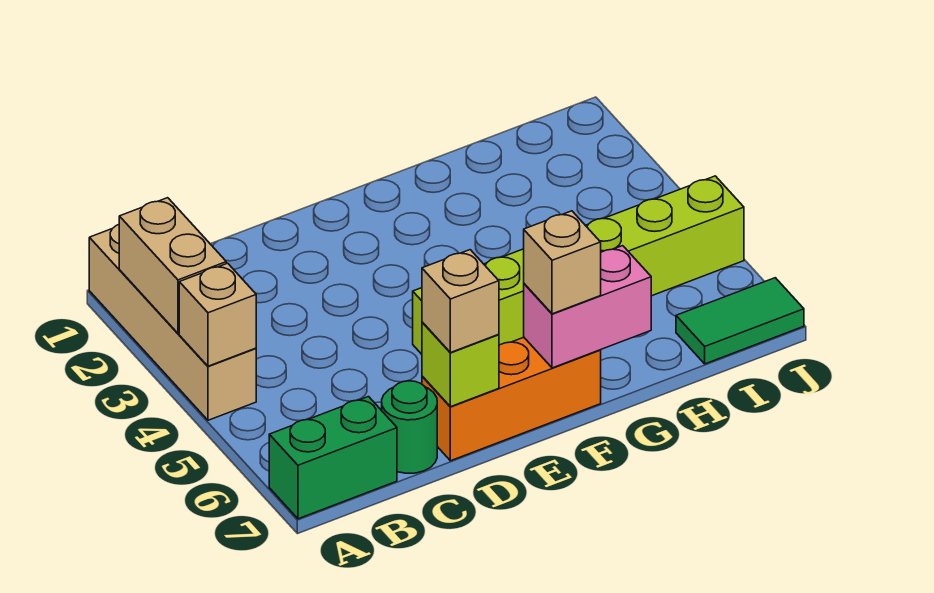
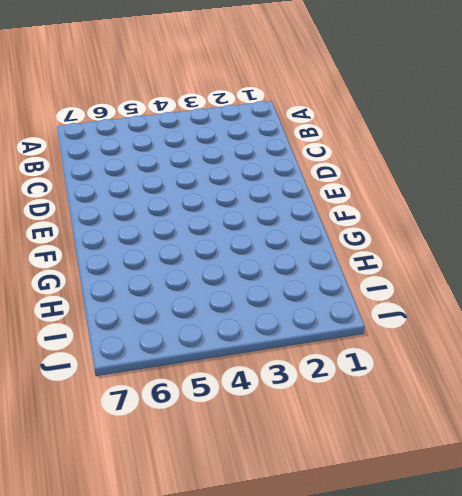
none -> tan brick A1:A4 level 1
none -> green brick A7:B7 level 1
none -> green round brick C7 level 1

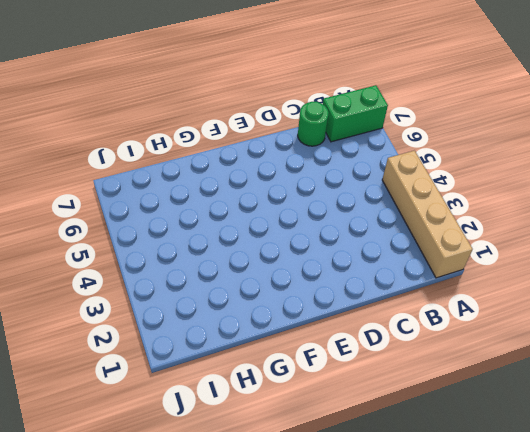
none -> orange brick D7:F7 level 1
none -> lime brick E5:J5 level 1
none -> green tile I7:J7 level 1

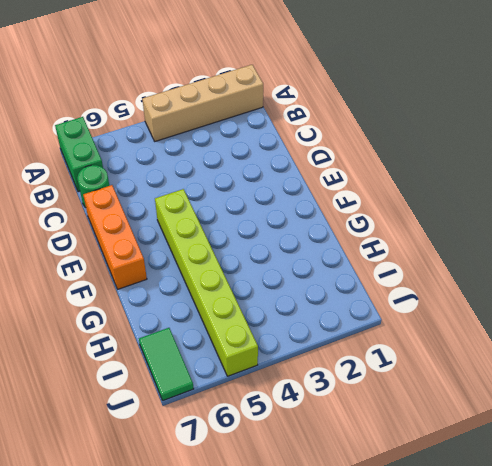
none -> tan brick A2:A3 level 2
none -> tan brick A4 level 2
none -> lime brick D7 level 2

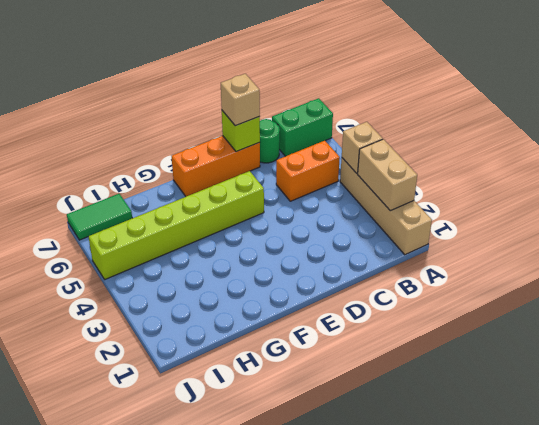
orange brick B5:C5 level 1 -> none
none -> pink brick F7:G7 level 2
none -> tan brick F7 level 3

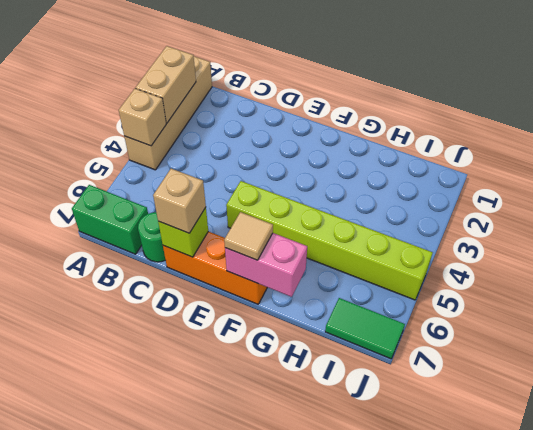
tan tile F7 level 3 -> tan brick F7 level 3

